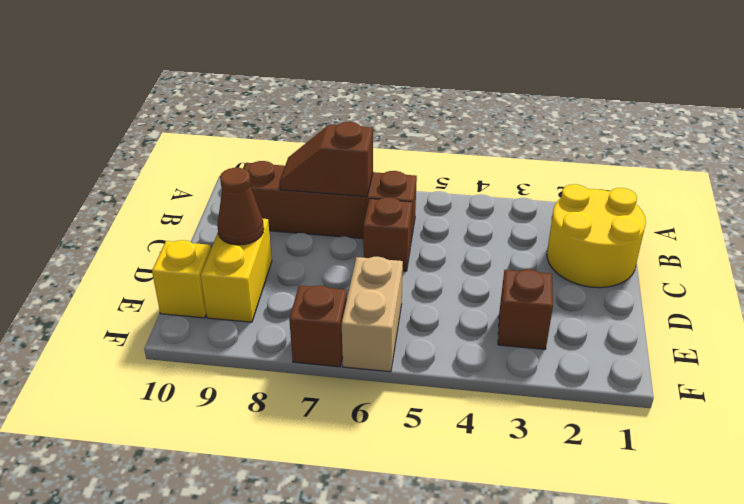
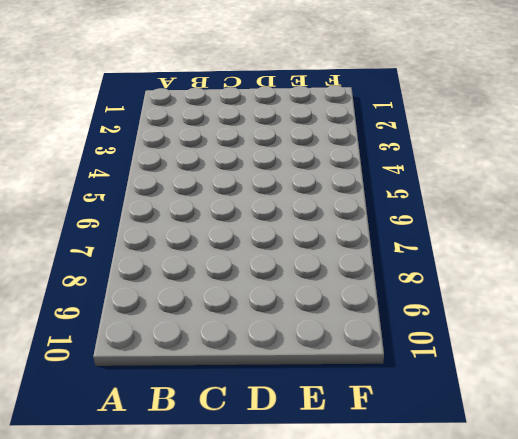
none -> yellow round brick B1:C2 level 1
none -> brown brick B6:B9 level 1

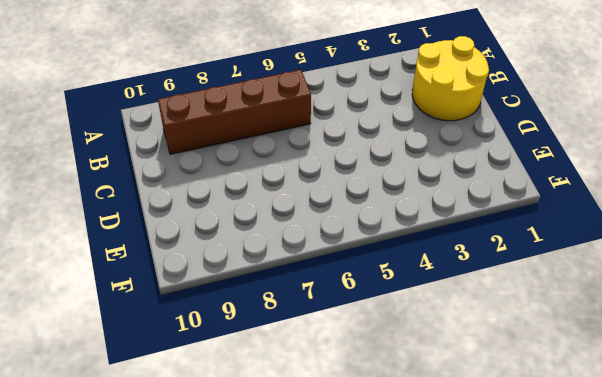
none -> brown brick C6 level 1
none -> yellow brick D9:E9 level 1

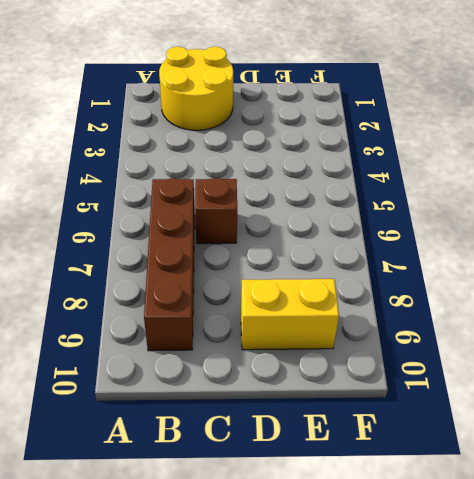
none -> brown brick E3 level 1
none -> tan brick E6:F6 level 1

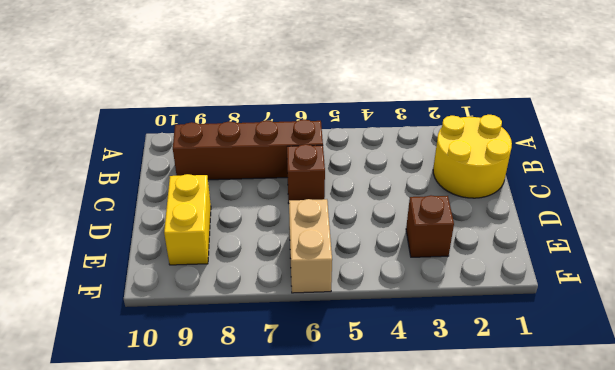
none -> yellow brick E10 level 1
none -> brown brick F7 level 1

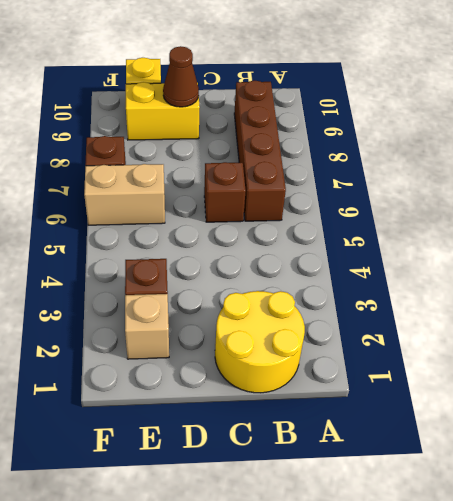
tan brick E2 level 1 -> none
none -> brown slope B7:B8 level 2 top 7

